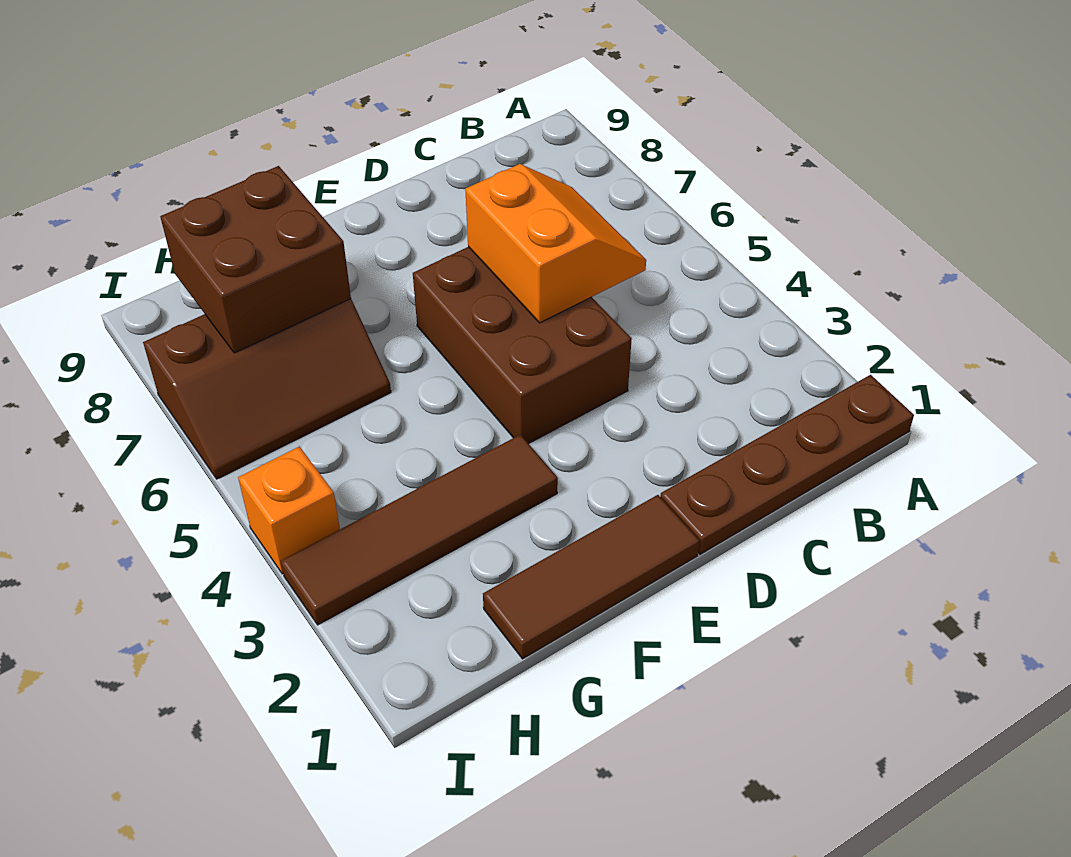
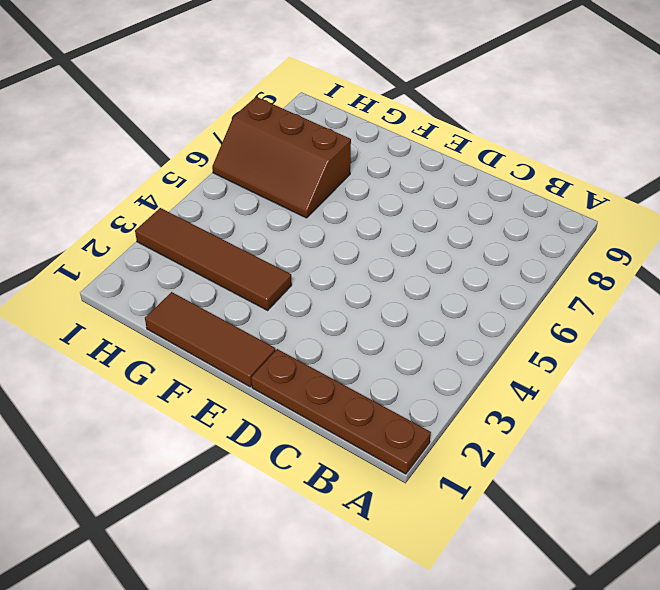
none -> brown brick D4:E6 level 1
none -> orange brick I4 level 1

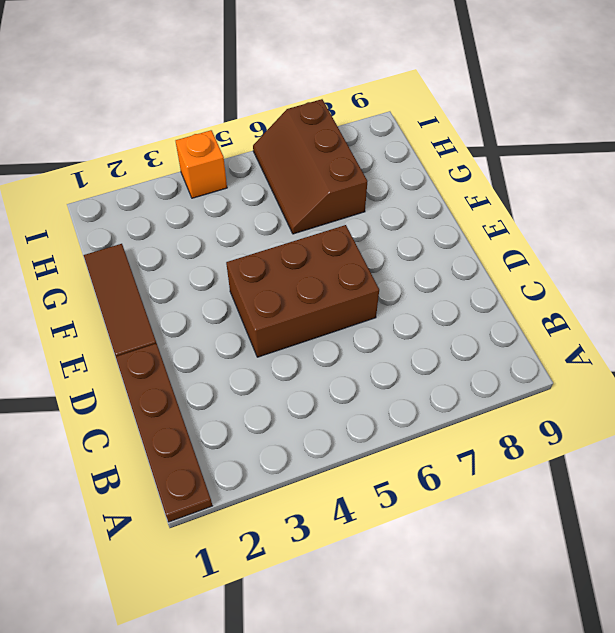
none -> brown tile F3:I3 level 1
none -> orange slope C5:D6 level 2 top D

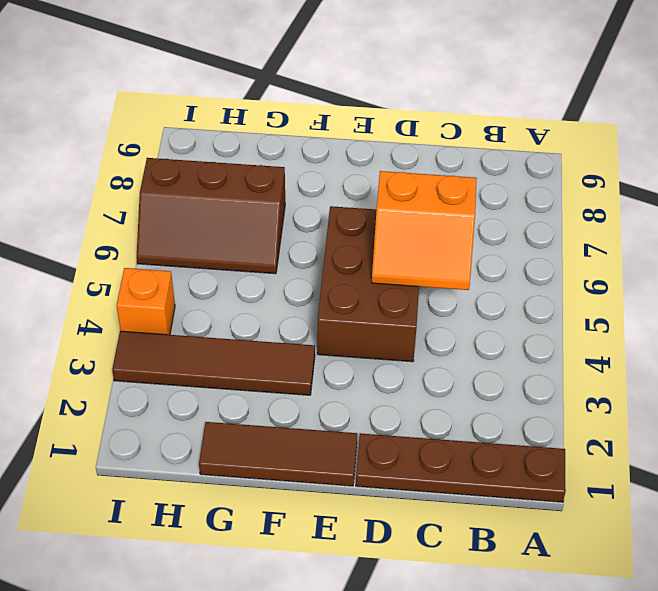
orange slope C5:D6 level 2 top 6 -> orange slope C5:D6 level 2 top D
none -> brown brick G7:H8 level 2

